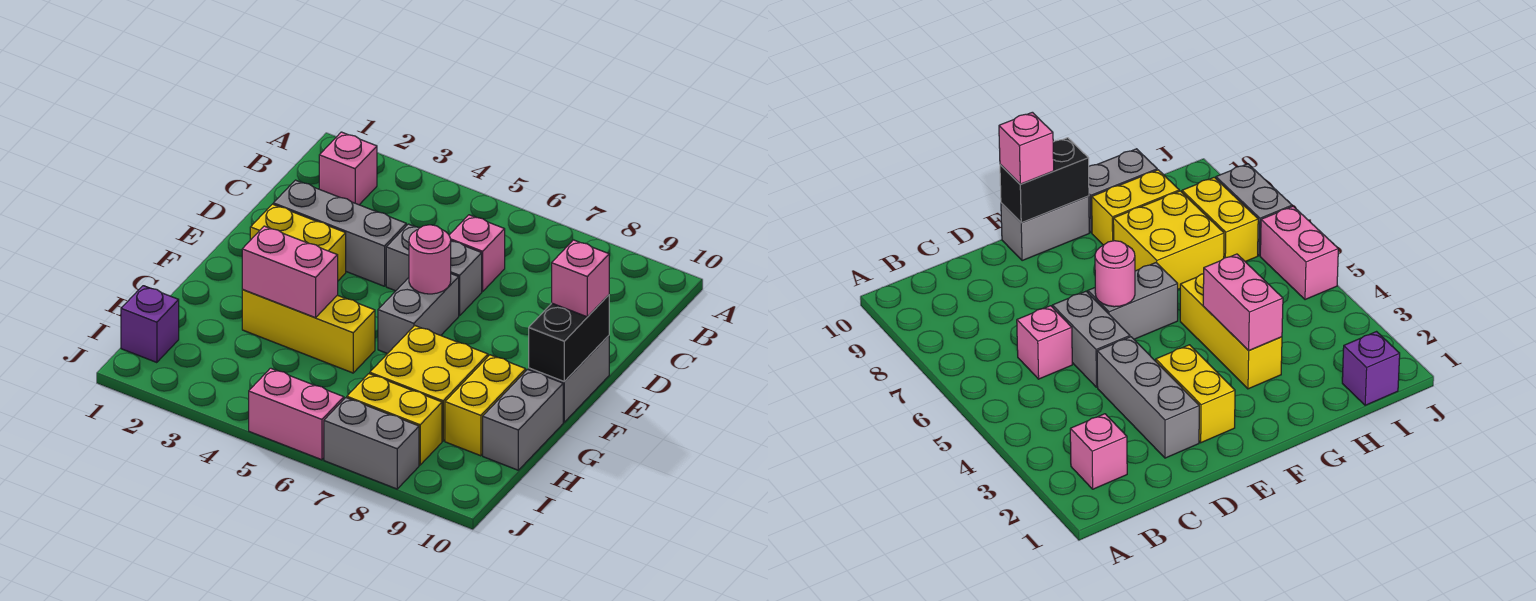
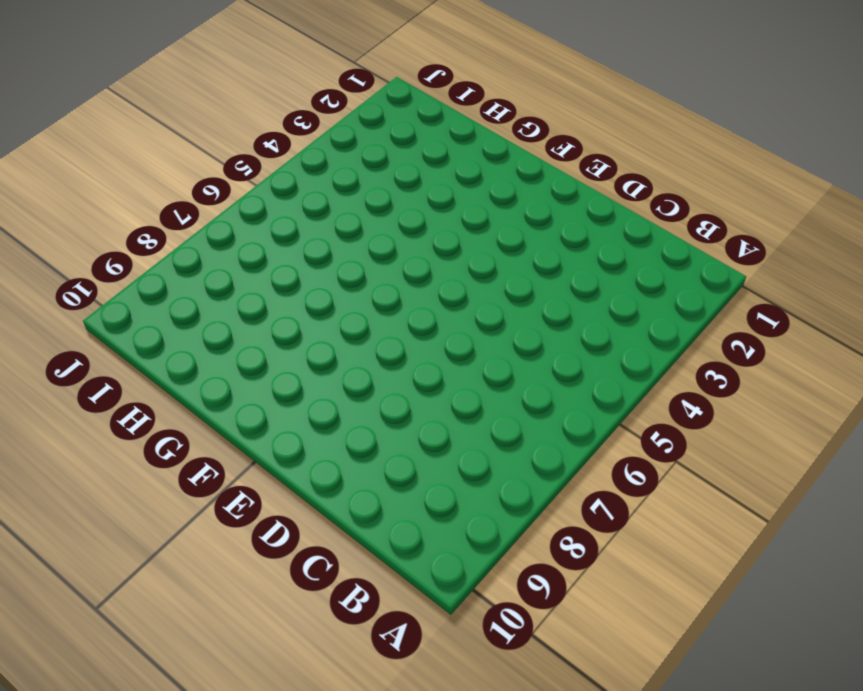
none -> pink brick B2 level 1
none -> pink brick C6 level 1
none -> grey brick D2:D4 level 1

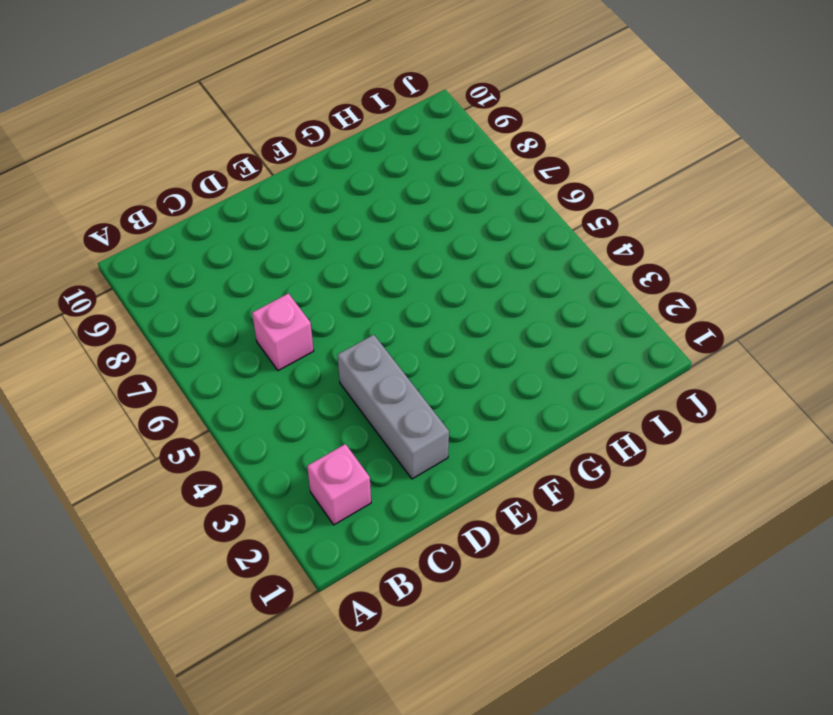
none -> grey brick D5:D6 level 1
none -> yellow brick E2:E3 level 1
none -> grey brick E6:F6 level 1

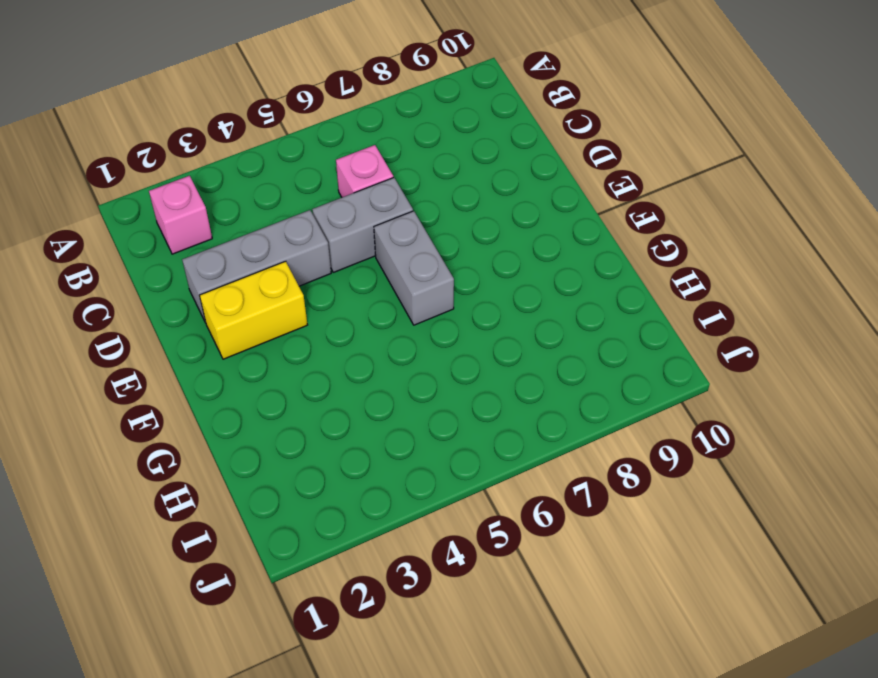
none -> grey brick E10:F10 level 1
none -> yellow brick G3:G5 level 1
none -> yellow brick G7:H8 level 1

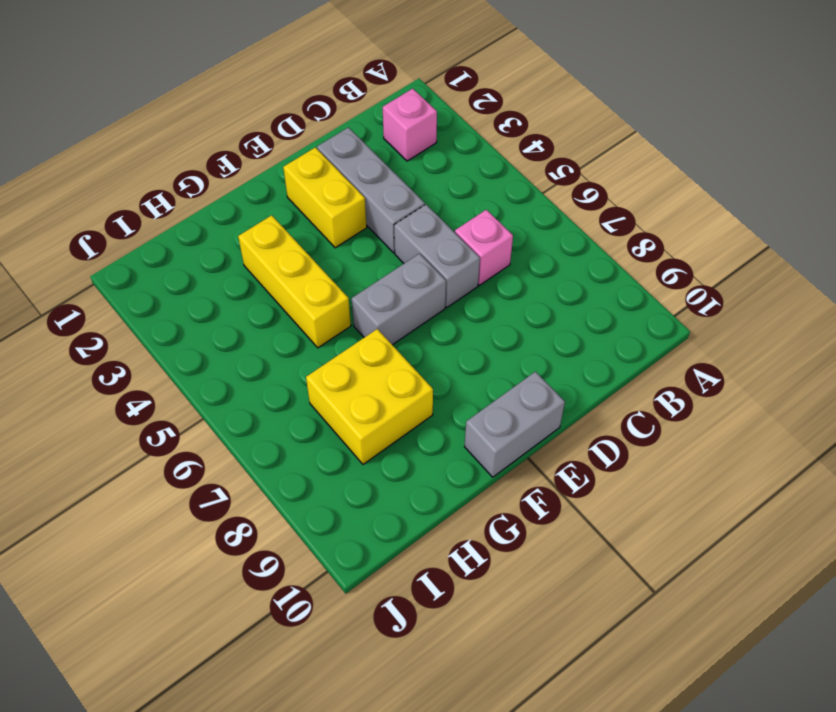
none -> yellow brick G9:H9 level 1
none -> grey brick G10:H10 level 1
none -> purple brick I1 level 1

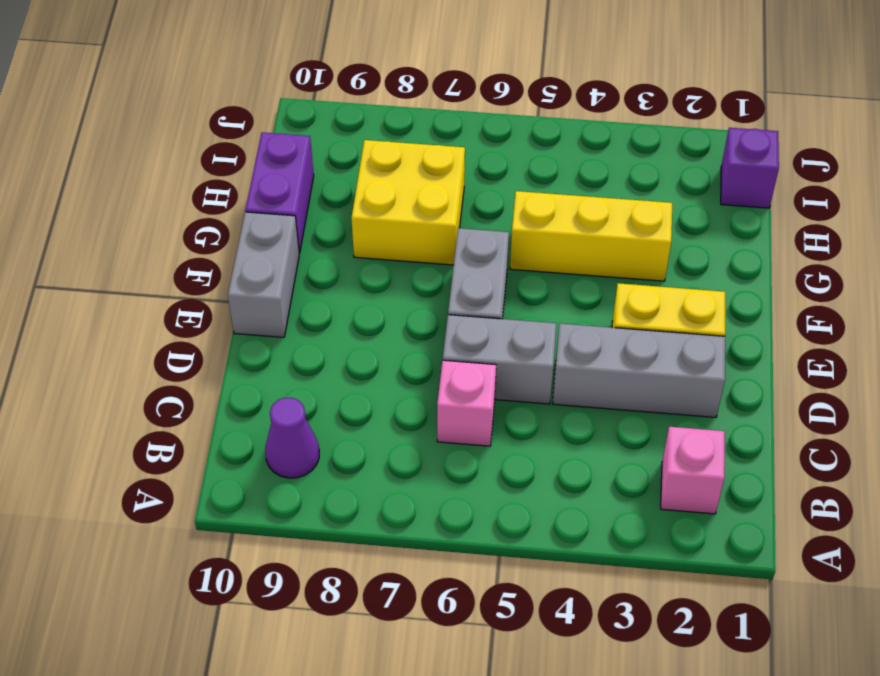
purple cone B9 level 1 -> none
purple brick G10:H10 level 1 -> grey brick G10:H10 level 1
none -> yellow brick G9:H9 level 1
none -> yellow brick I7:I8 level 1
none -> pink brick J5:J6 level 1

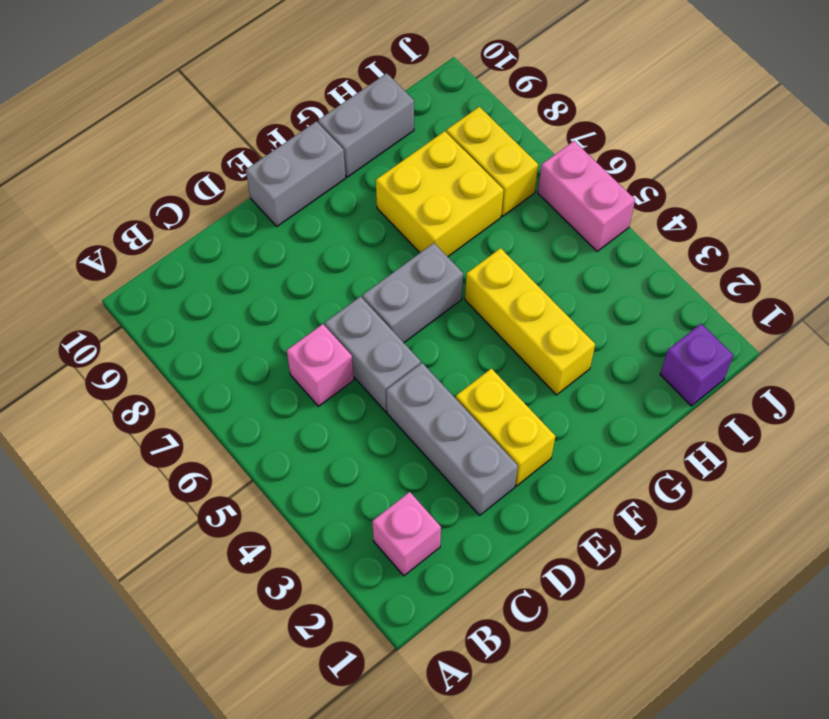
none -> yellow brick G9:H9 level 1
none -> grey brick J7:J8 level 1
none -> pink round brick E6 level 2

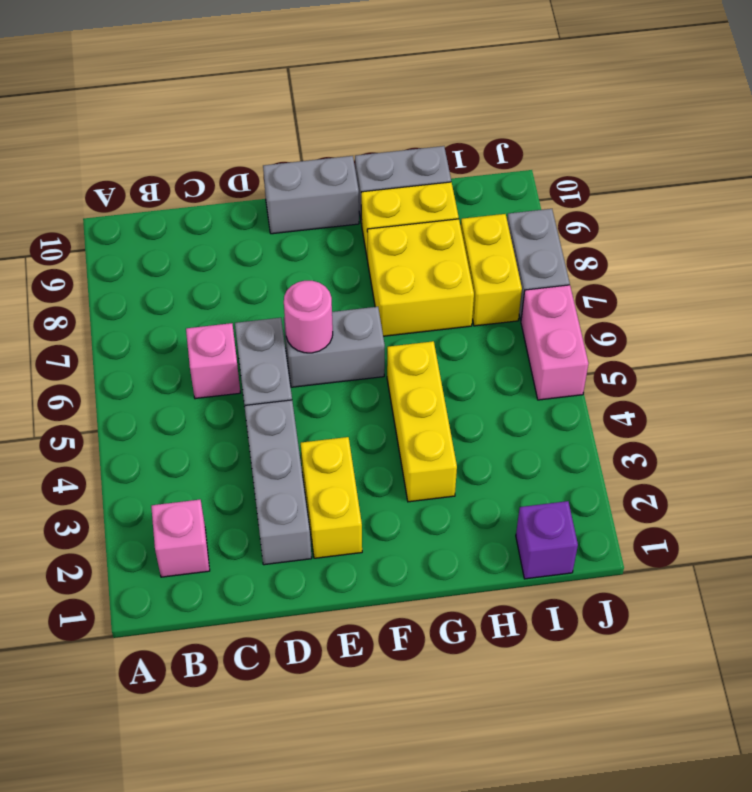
none -> black brick E10:F10 level 2
none -> pink brick G3:G4 level 2
none -> pink brick E10 level 3

